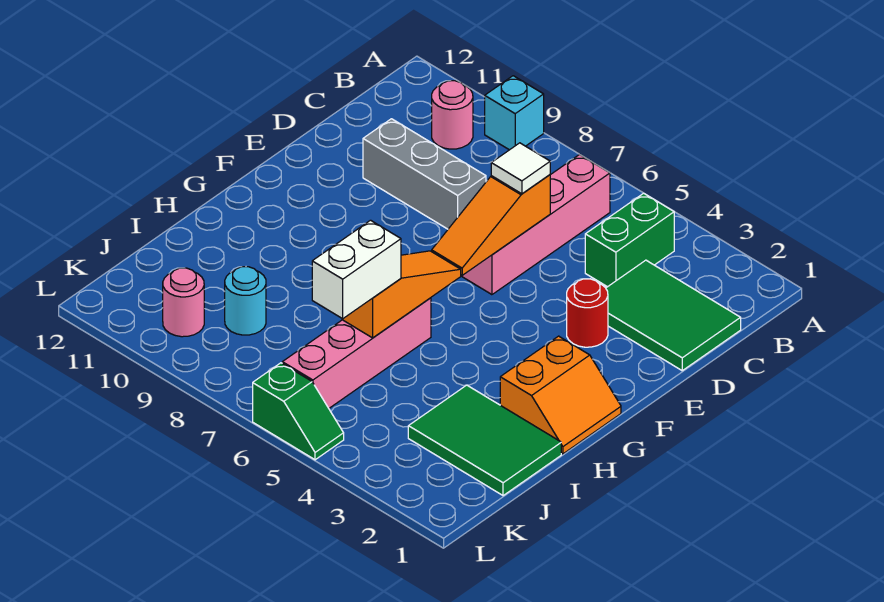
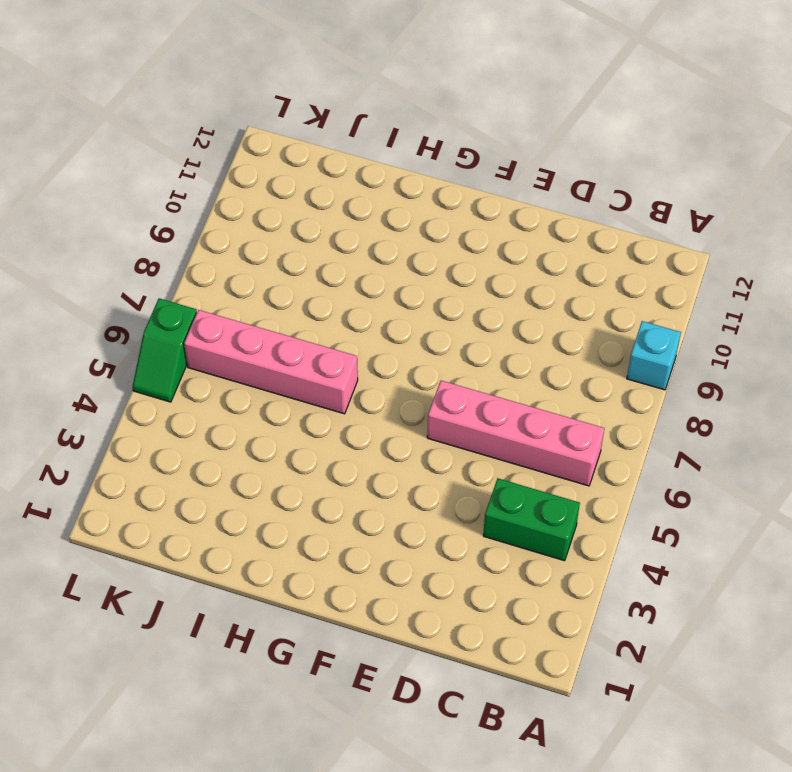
none -> pink round brick B10 level 1
none -> green tile C1:D3 level 1
none -> grey brick D8:D10 level 1

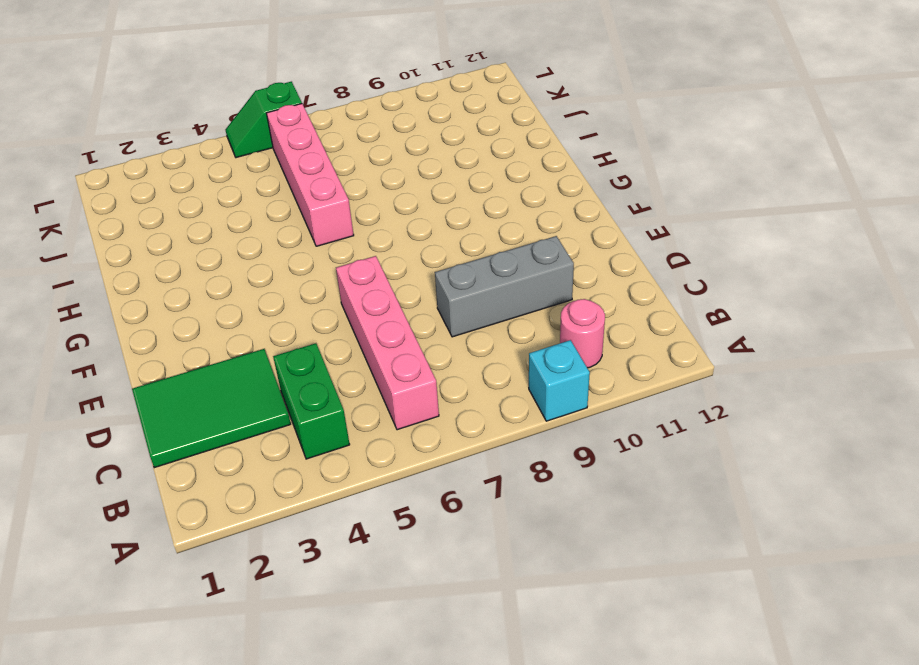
none -> red round brick E3 level 1
none -> orange slope G1:H2 level 1 top 2
none -> green tile I1:J3 level 1

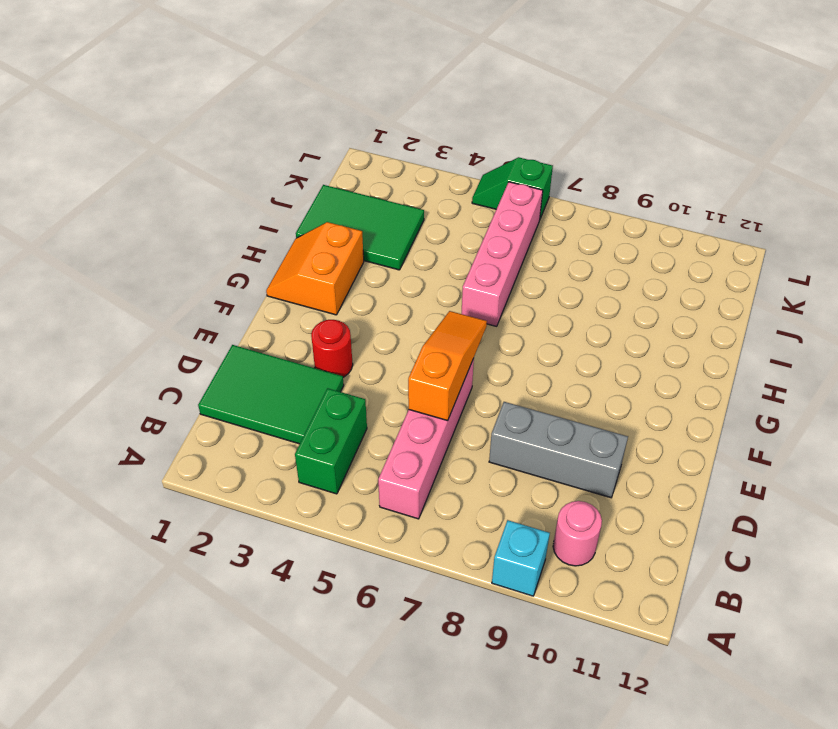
none -> cyan round brick J9 level 1
none -> pink round brick K10 level 1
none -> orange slope G6:I6 level 2 top I

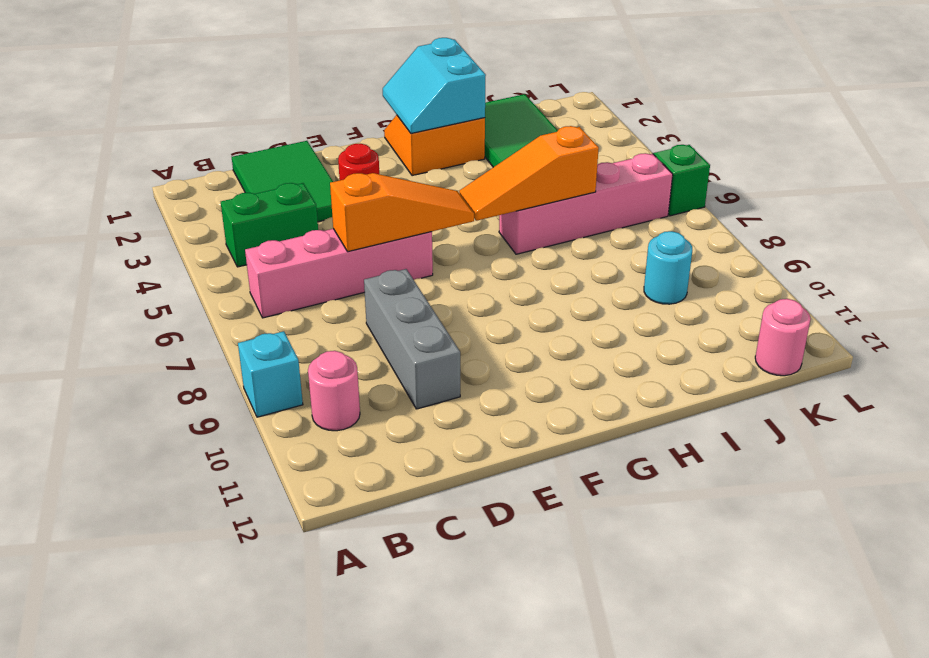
cyan slope G1:H2 level 2 top H -> none
pink round brick K12 level 1 -> pink round brick K10 level 1
none -> white tile D6 level 3
none -> white brick I6:J6 level 3

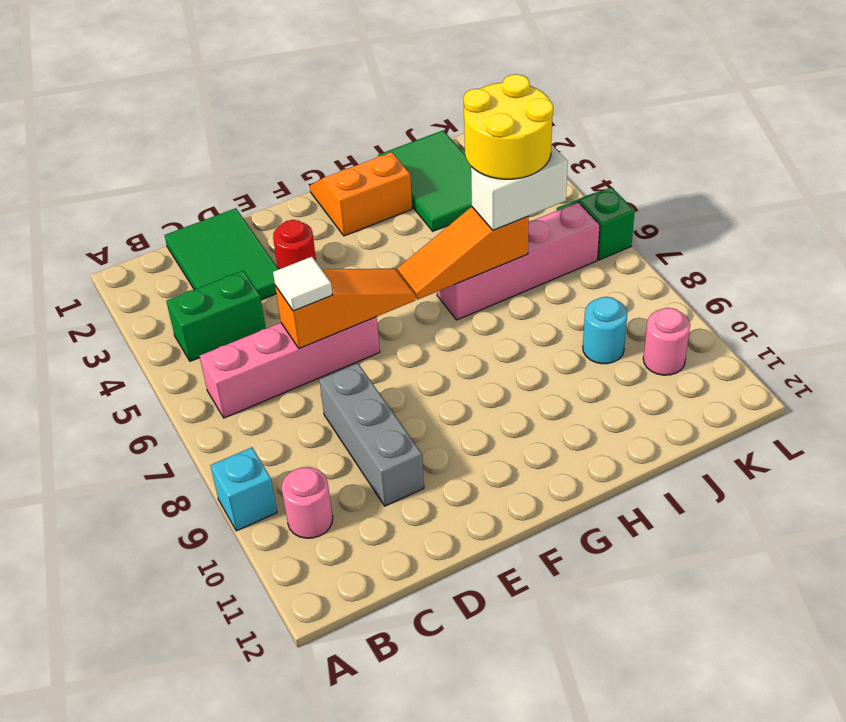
yellow round brick I5:J6 level 4 -> none

